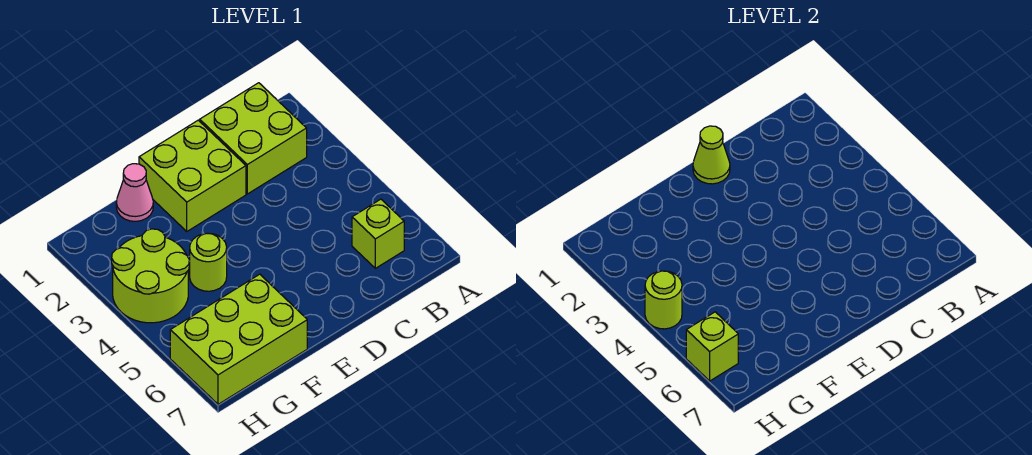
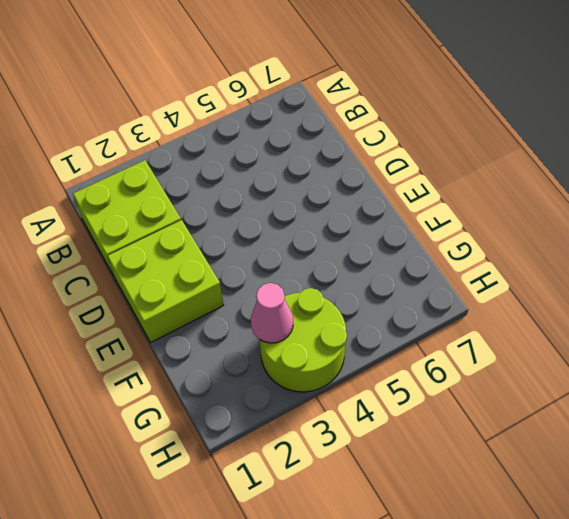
pink cone G3 level 2 -> pink cone F1 level 1
none -> lime brick B6 level 1
none -> lime round brick F4 level 1

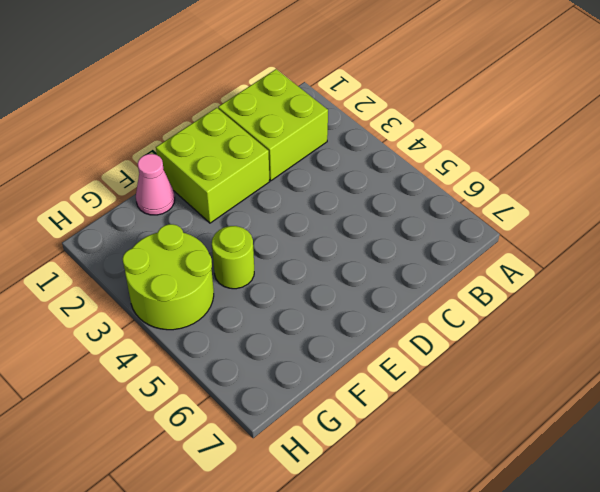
none -> lime brick B6 level 1
none -> lime brick F6:H7 level 1

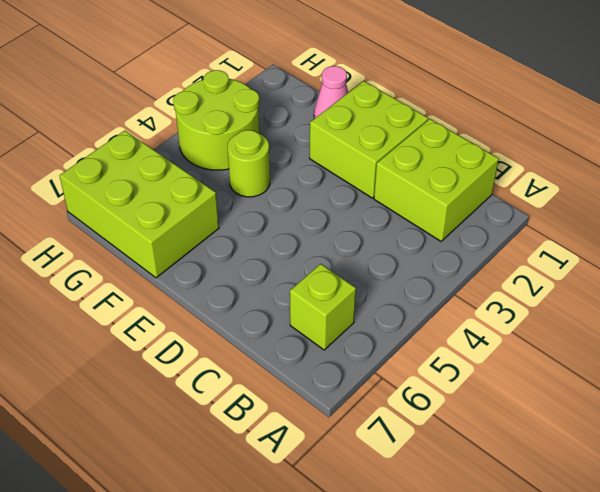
none -> lime cone D1 level 2
none -> lime round brick H4 level 2

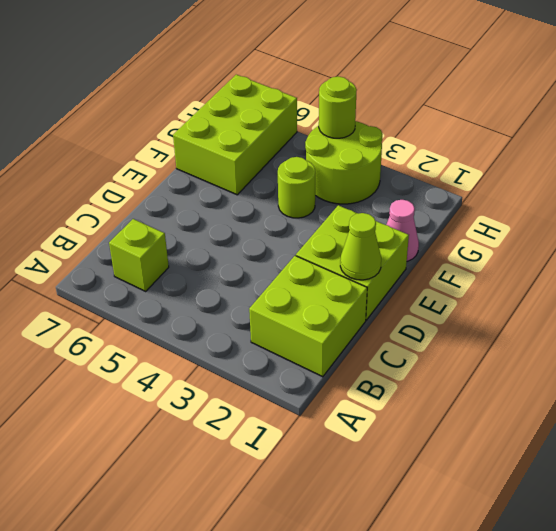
none -> lime brick H6 level 2

